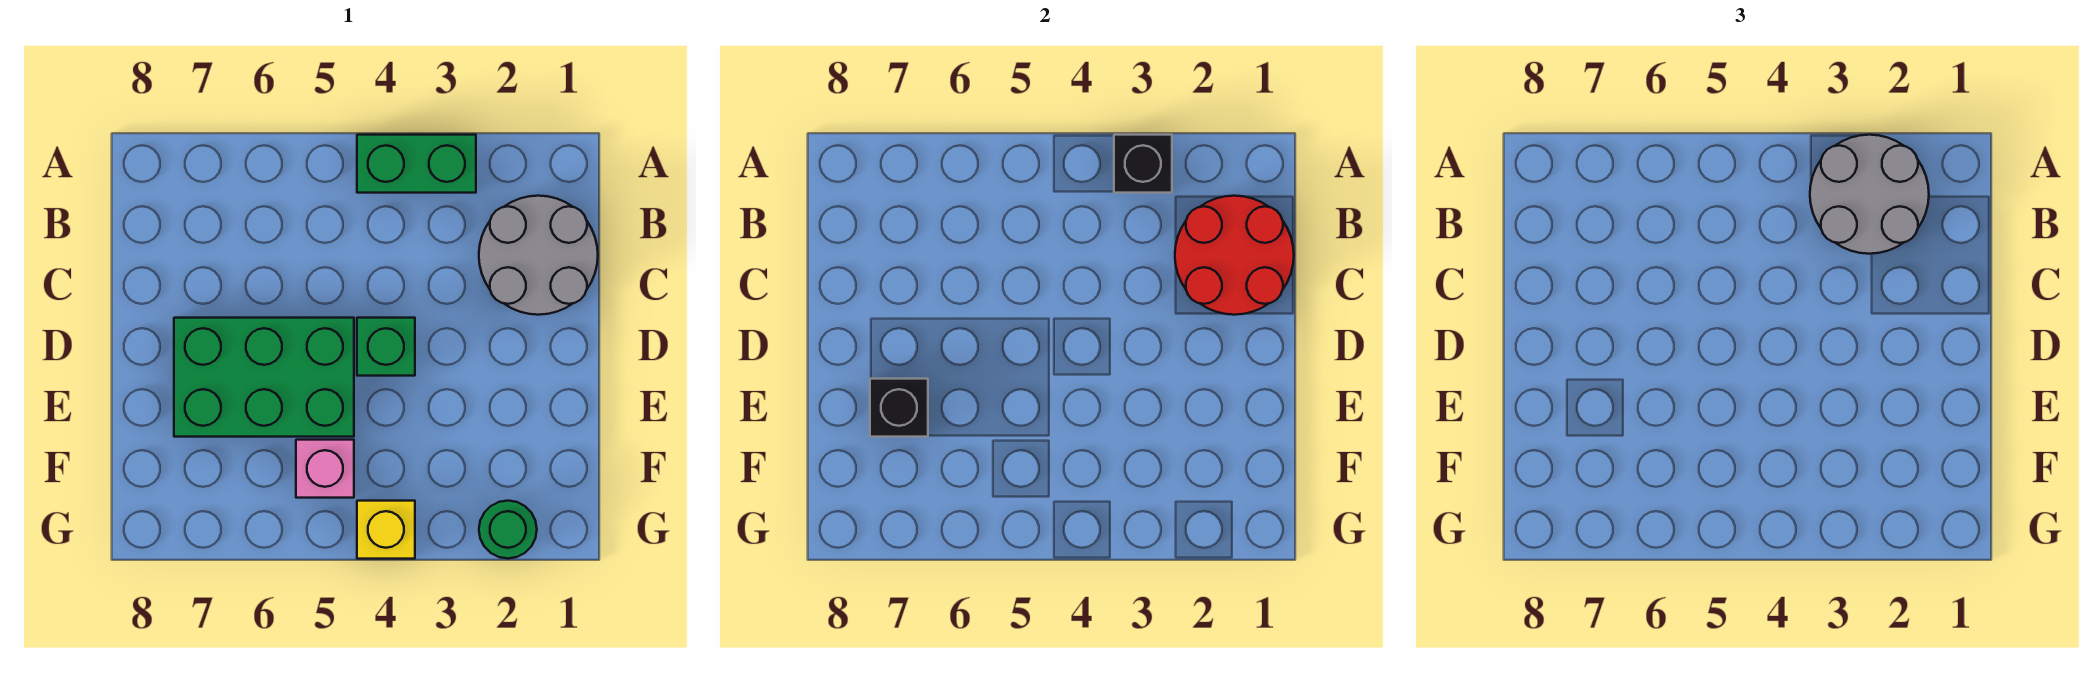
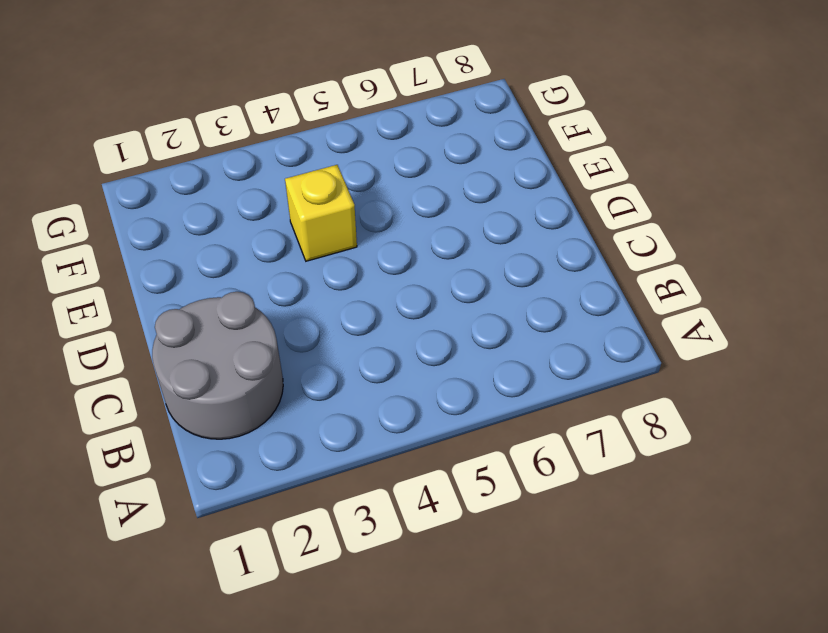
yellow brick E4 level 1 -> yellow brick G4 level 1
none -> green brick A3:A4 level 1
none -> green brick D4 level 1

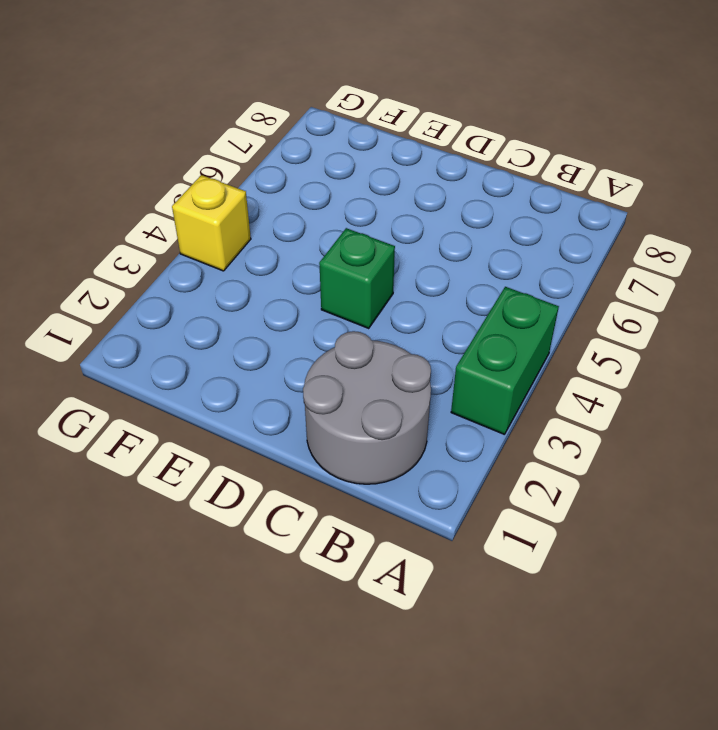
none -> green brick D5:E7 level 1
none -> pink brick F5 level 1

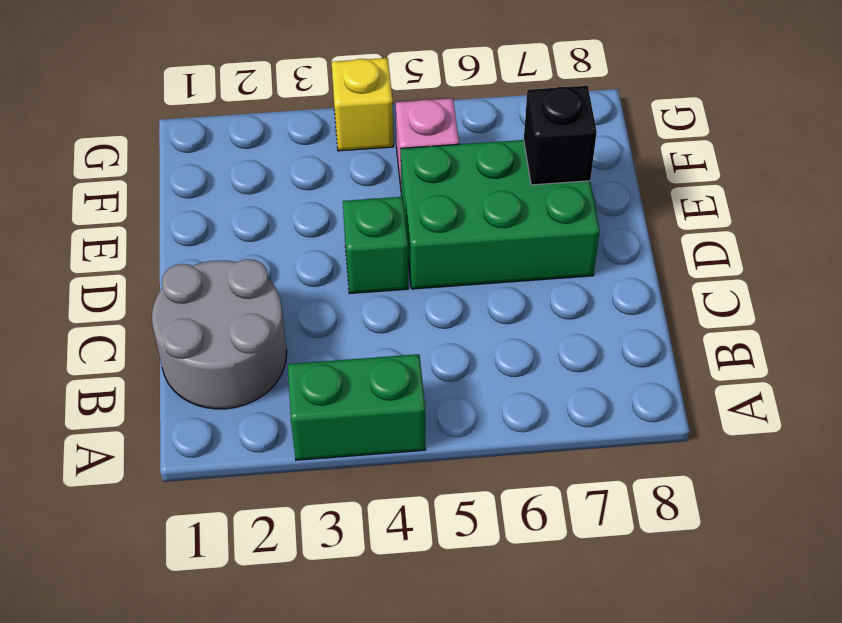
none -> green round brick G2 level 1
none -> black brick A3 level 2

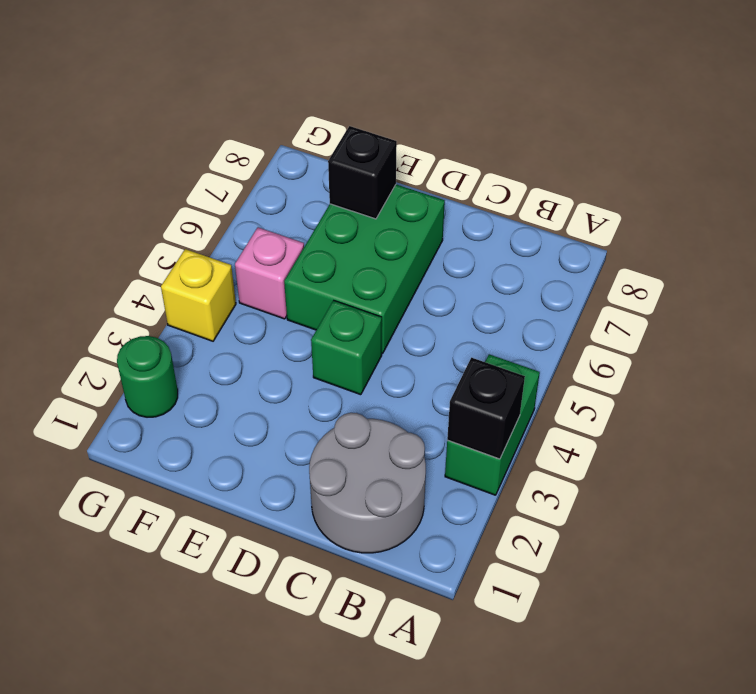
none -> red round brick B1:C2 level 2
none -> grey round brick A2:B3 level 3

